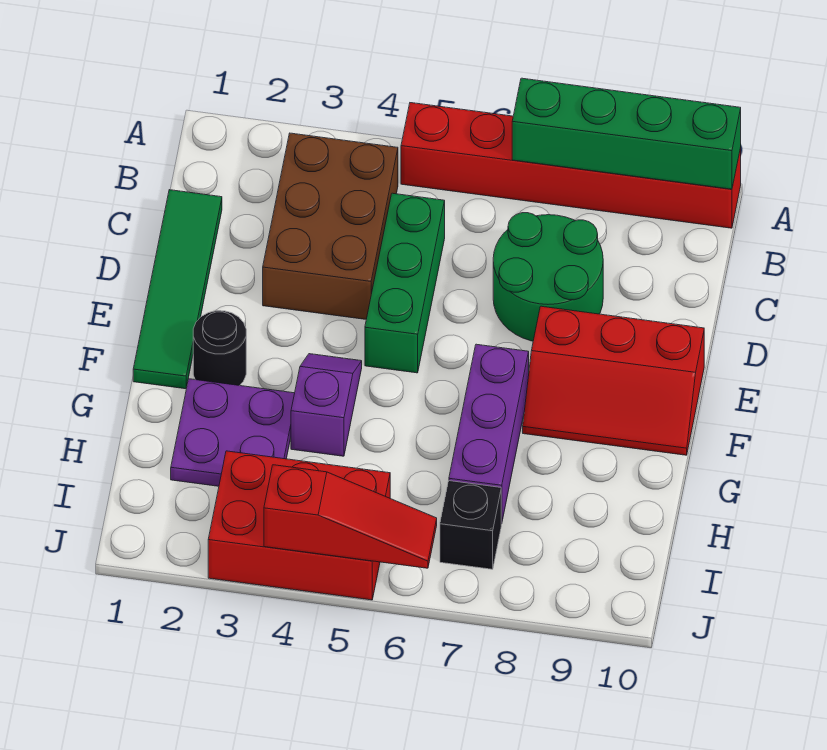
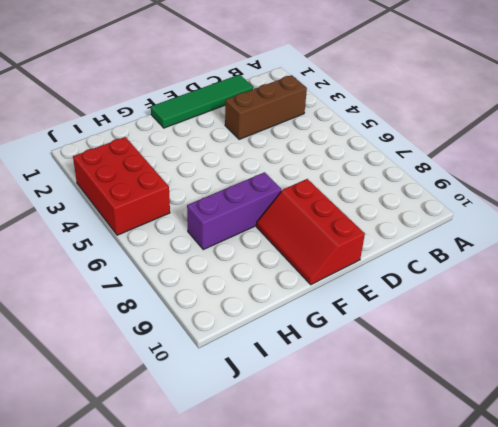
brown brick B3:D3 level 1 -> brown brick B3:D4 level 1
none -> red brick A5:A10 level 1
none -> green brick C5:E5 level 1
none -> green round brick C7:D8 level 1

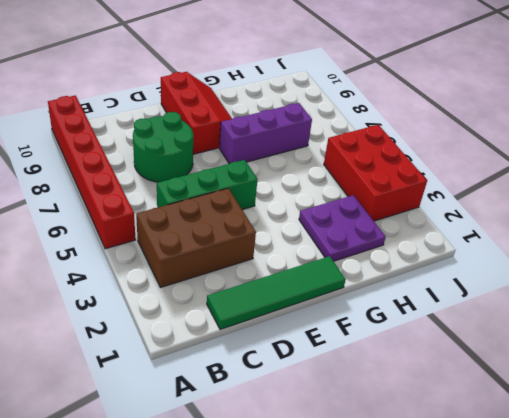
none -> black round brick F2 level 1
none -> purple slope F4:G4 level 1 top G
none -> black brick I7 level 1

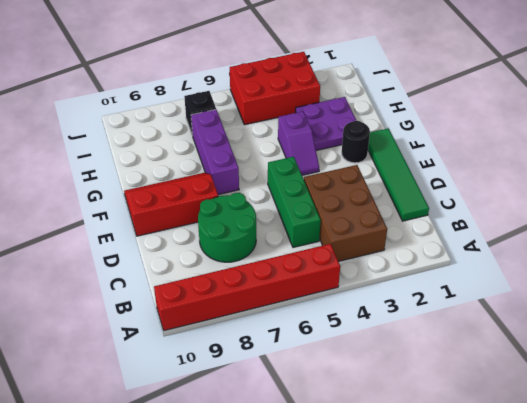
none -> green brick A7:A10 level 2
none -> red slope J4:J6 level 2 top 4

